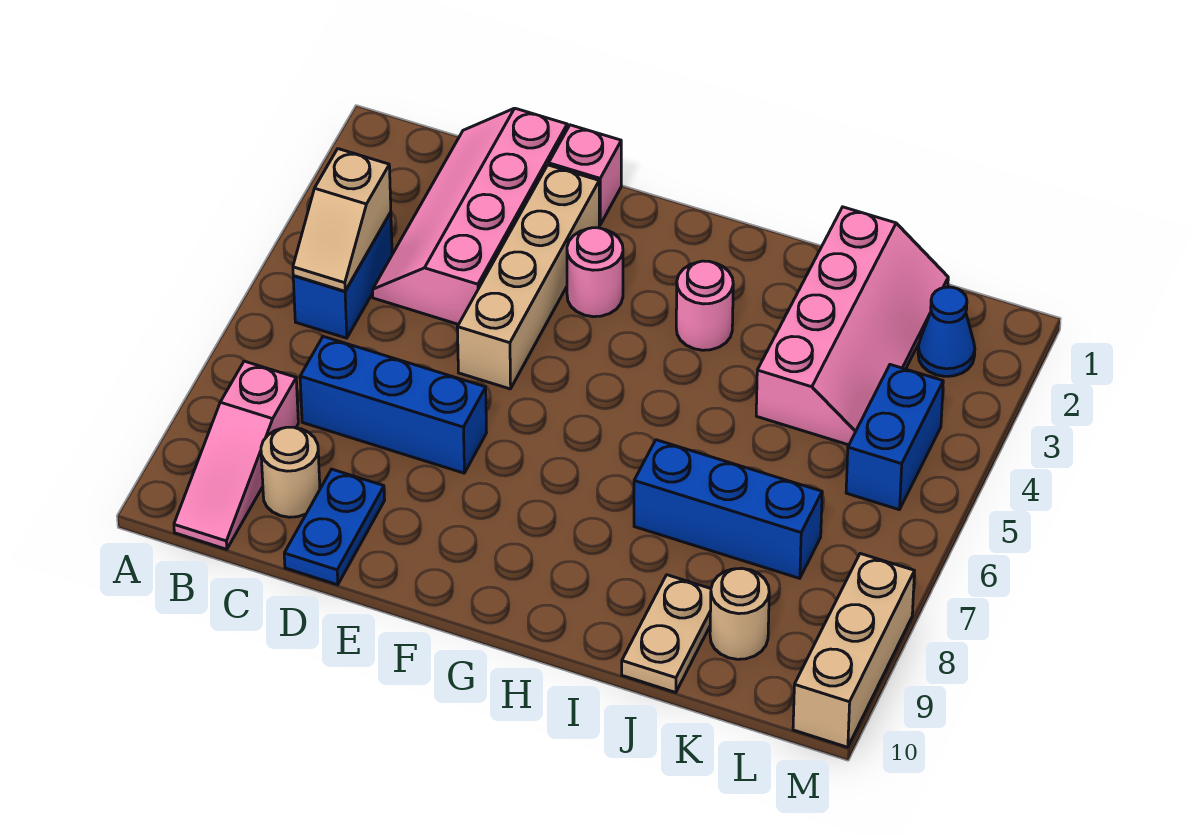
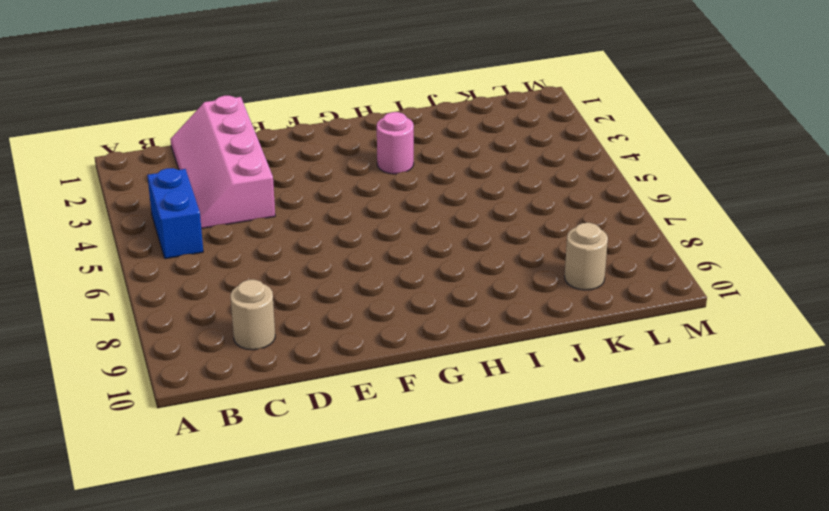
none -> pink slope B8:B10 level 1 top 8
none -> blue brick C7:E7 level 1
none -> blue plate D9:D10 level 1

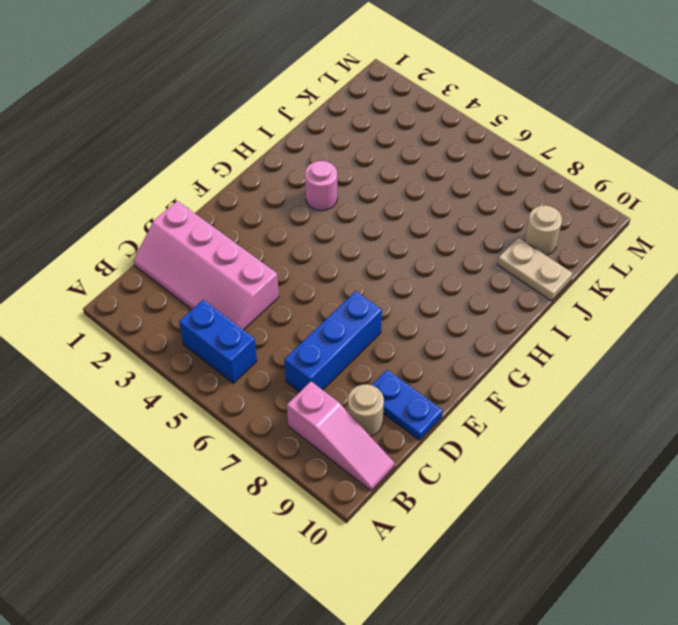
none -> pink brick E1 level 1
none -> tan brick E2:E5 level 1
none -> pink round brick F3 level 1

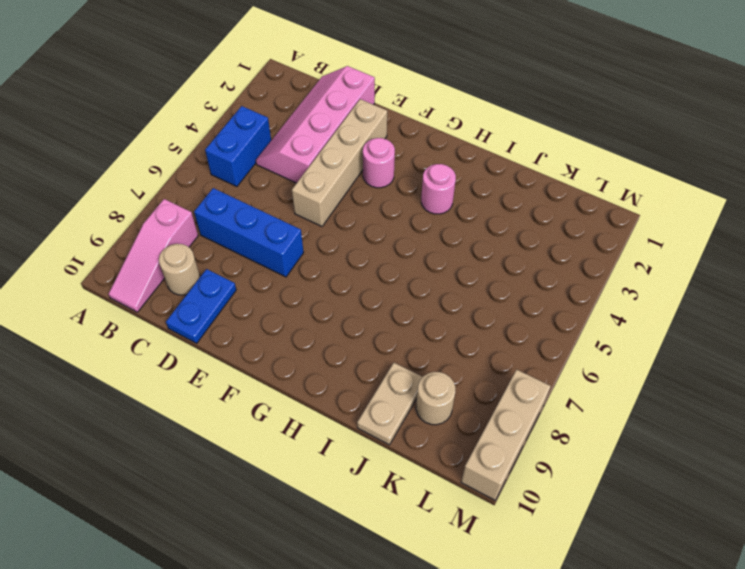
none -> pink brick E1 level 1
none -> blue brick I7:K7 level 1
none -> pink slope J1:K4 level 1 top J

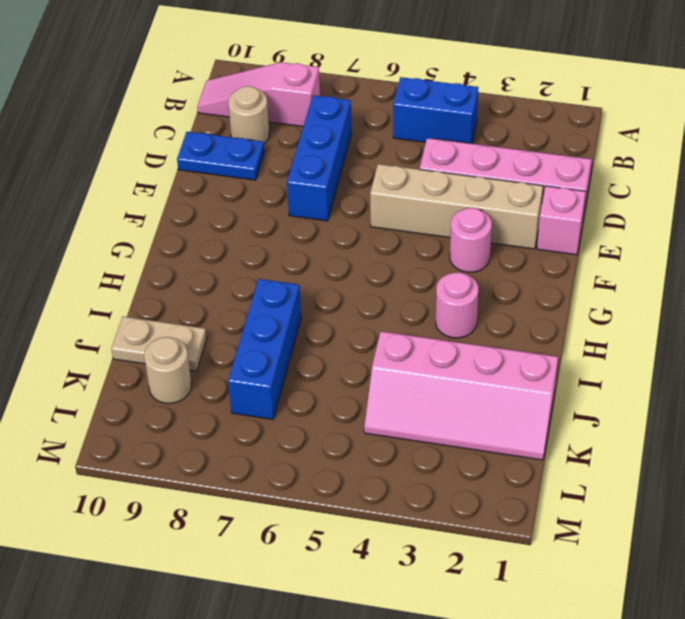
none -> blue cone L2 level 1
none -> blue brick L4:L5 level 1
none -> tan brick M8:M10 level 1

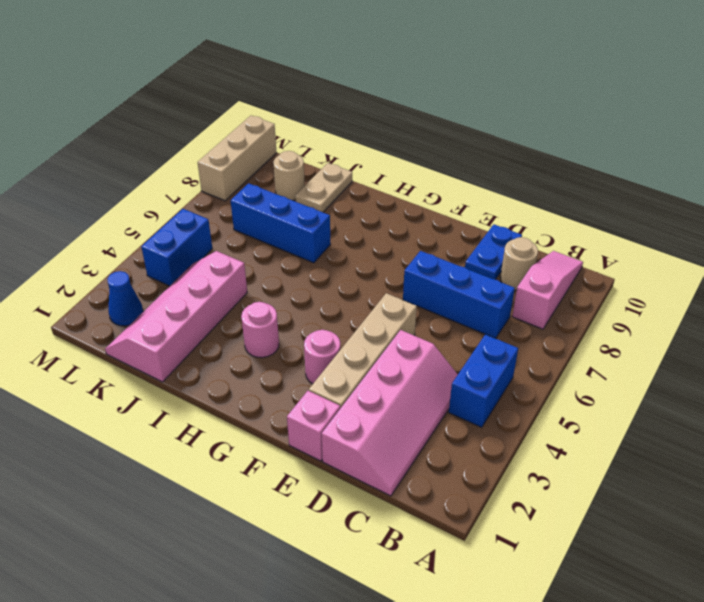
none -> tan slope B4:B5 level 2 top 4

